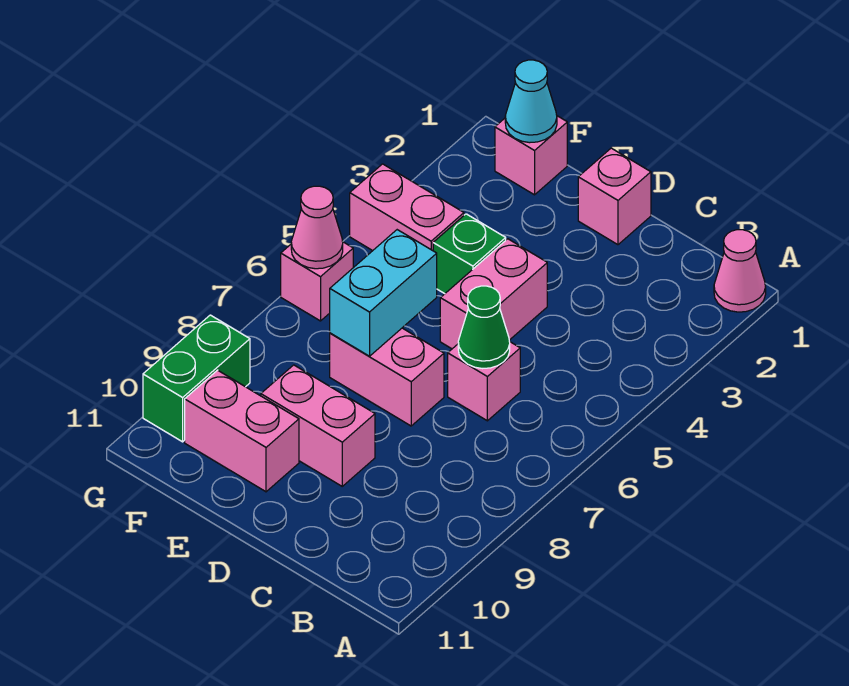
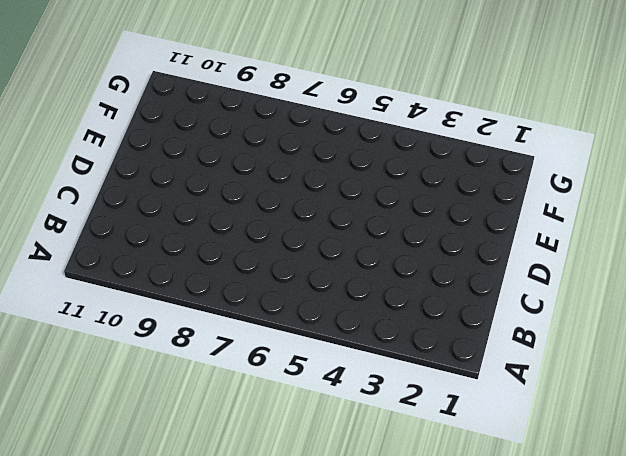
none -> pink cone A1 level 1
none -> pink brick C6 level 1
none -> pink brick D1 level 1

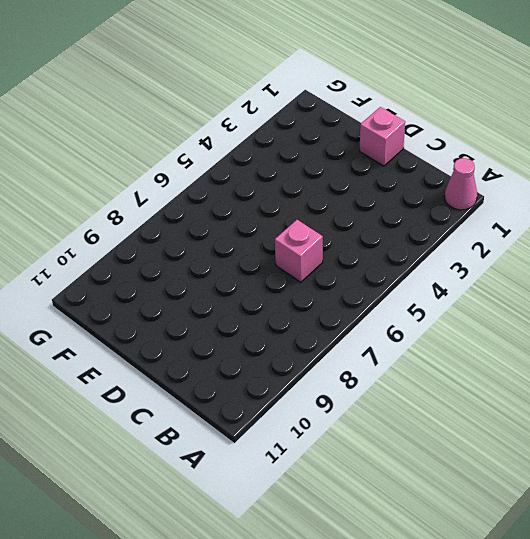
none -> pink brick D4:D5 level 1
none -> pink brick D7:E7 level 1
none -> pink brick D9:E9 level 1

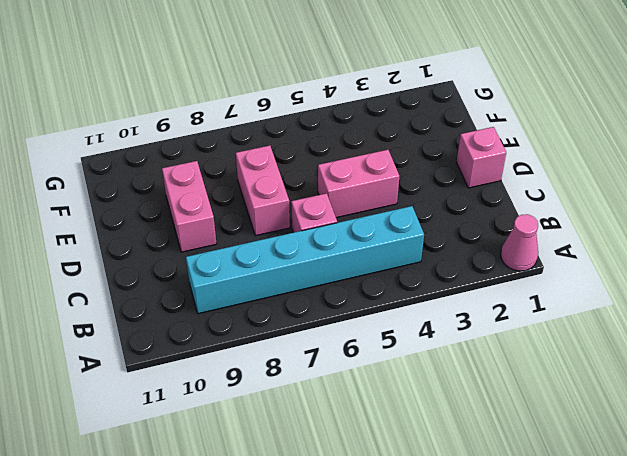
cyan brick B4:B9 level 1 -> none
none -> green brick E4 level 1
none -> pink brick E10:F10 level 1
none -> pink brick F1 level 1

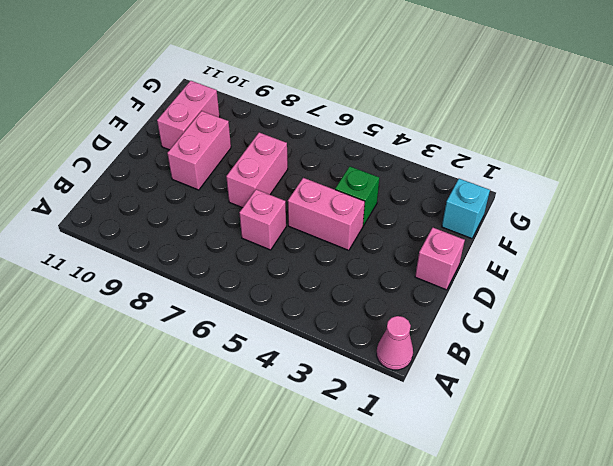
cyan brick F1 level 1 -> pink brick F1 level 1
none -> pink brick F4:G4 level 1
none -> pink brick G6 level 1
none -> green brick G9:G10 level 1

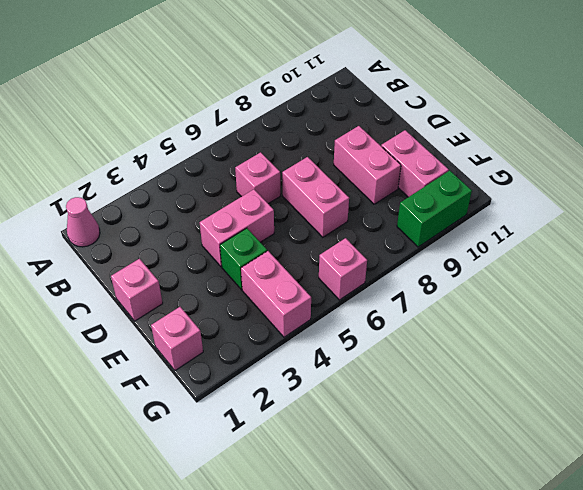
none -> green cone C6 level 2
none -> cyan brick E6:E7 level 2
none -> cyan cone F1 level 2

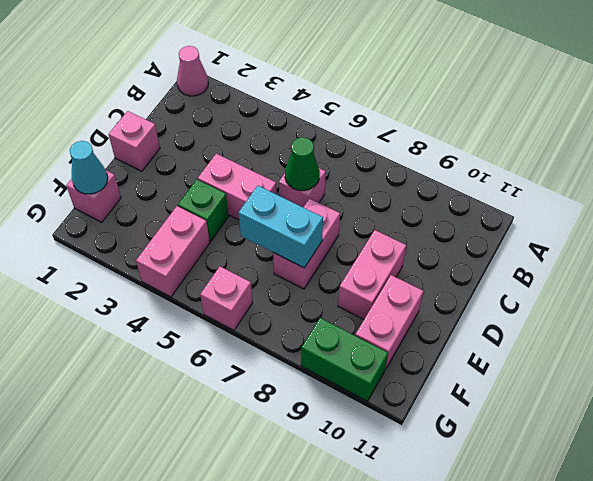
none -> pink cone G6 level 2

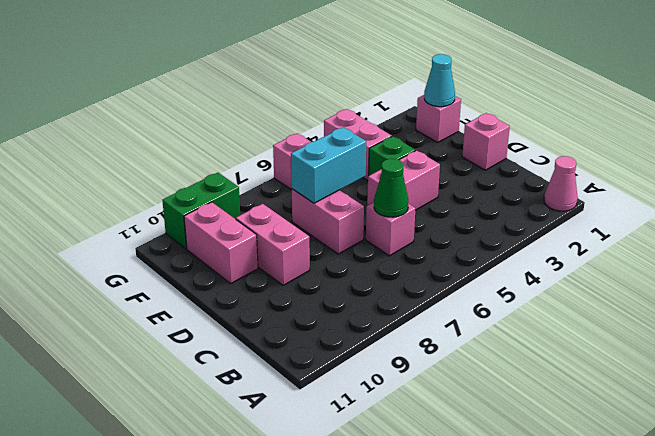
none -> pink cone G6 level 2

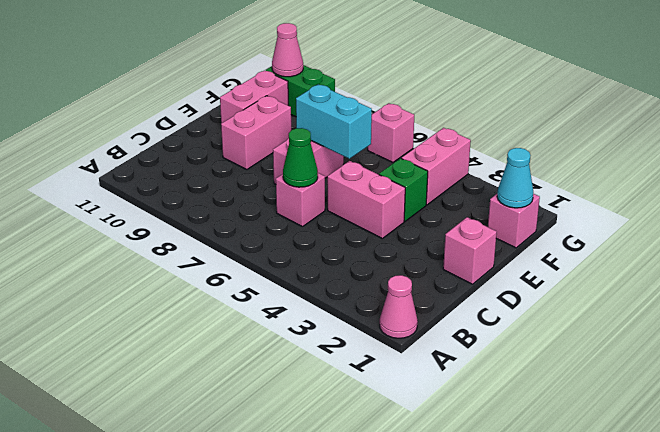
pink cone G10 level 2 -> pink cone G6 level 2

